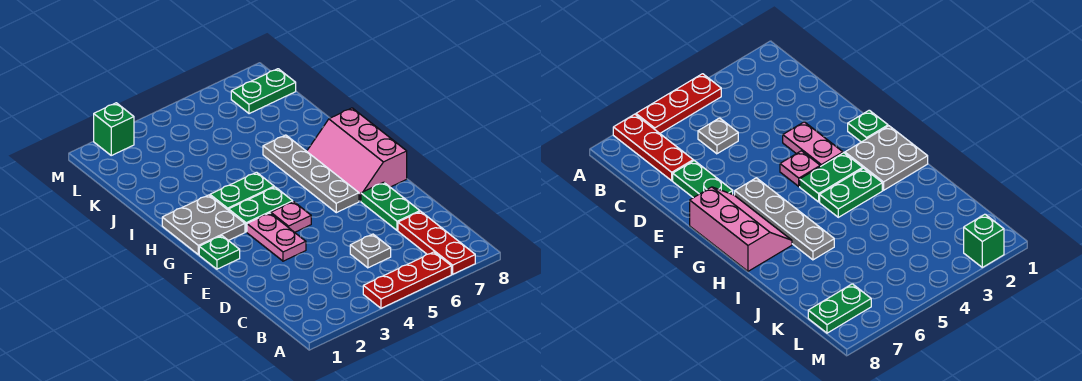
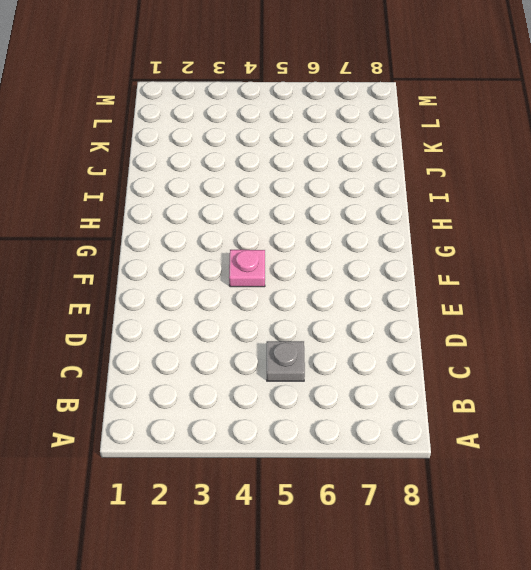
none -> red plate A4:A6 level 1
none -> red plate A7:C7 level 1
none -> green plate D7:E7 level 1

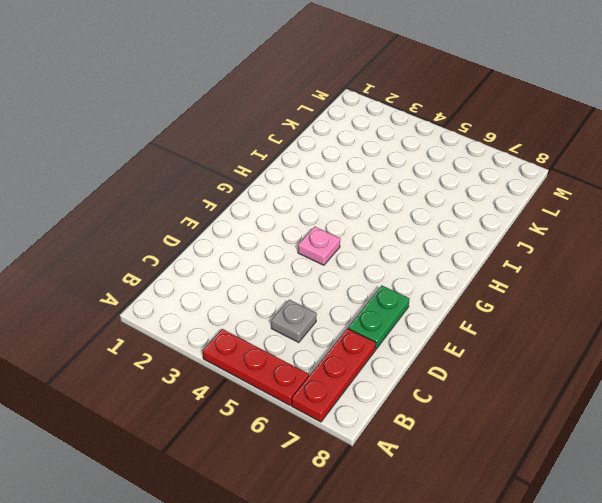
none -> pink plate E3:F3 level 1
none -> green plate F1 level 1
none -> grey plate F6:I6 level 1

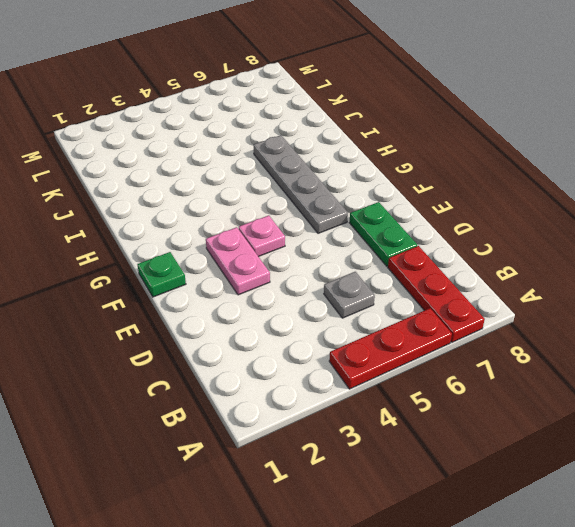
none -> pink slope F7:H8 level 1 top 8
none -> grey plate G1:H2 level 1
none -> green plate G3:G4 level 1

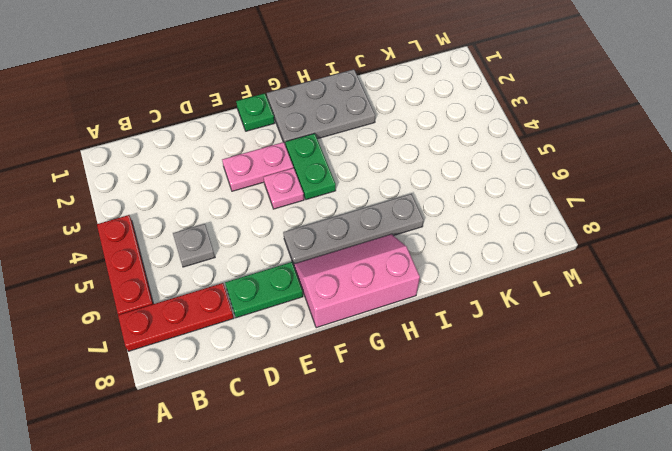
grey plate G1:I2 level 1 -> grey plate G1:H2 level 1
none -> green plate H3:H4 level 1
none -> green plate L7:L8 level 1
none -> green brick M2 level 1

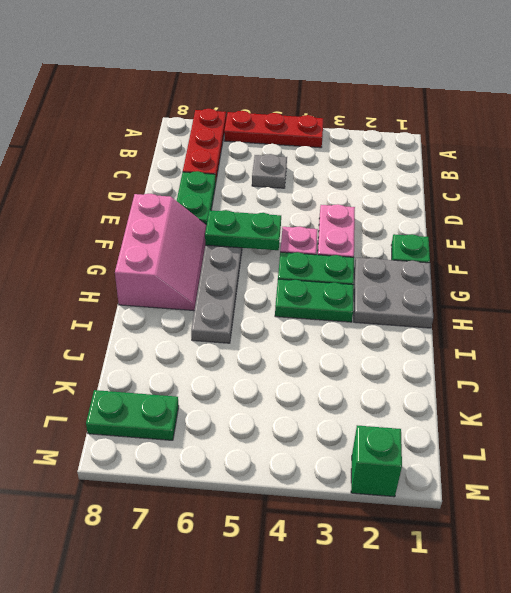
green plate F5:F6 level 2 -> none

